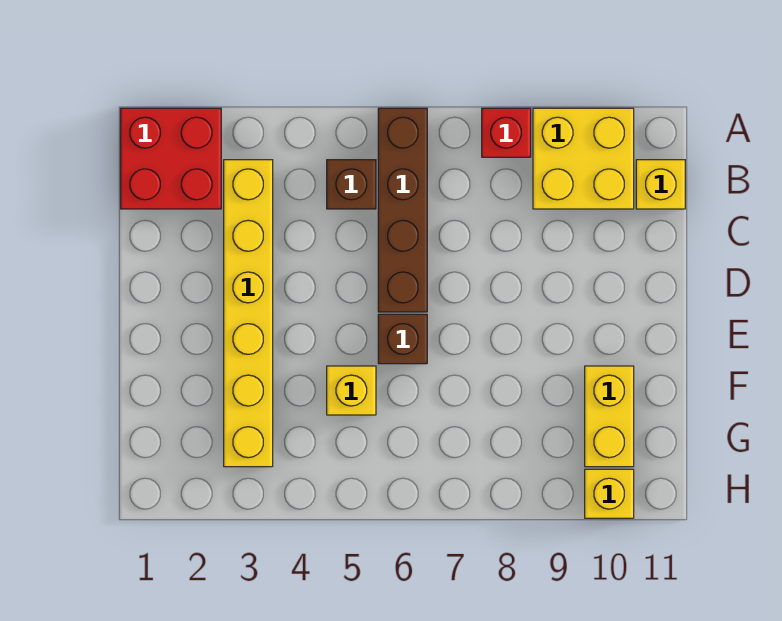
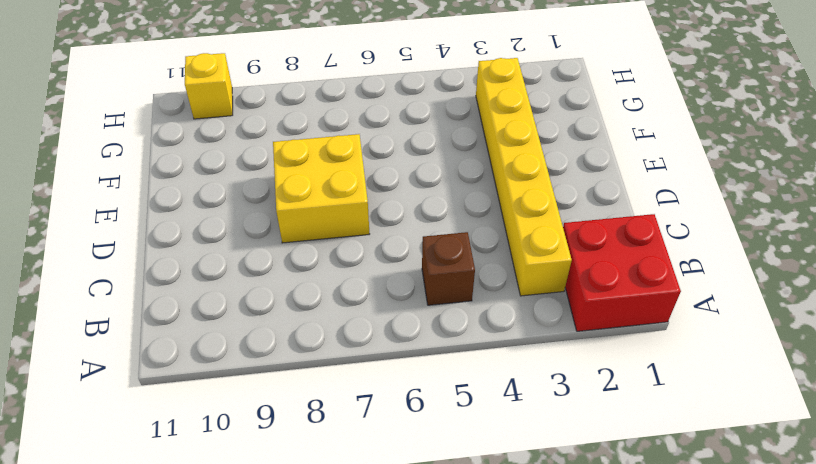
yellow brick D7:E8 level 1 -> yellow brick A9:B10 level 1
none -> brown brick A6:D6 level 1
none -> red brick A8 level 1

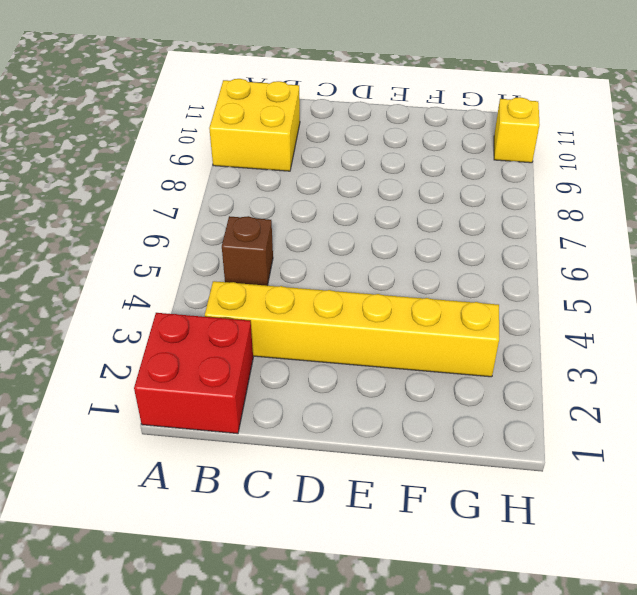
none -> brown brick A6:D6 level 1
none -> red brick A8 level 1

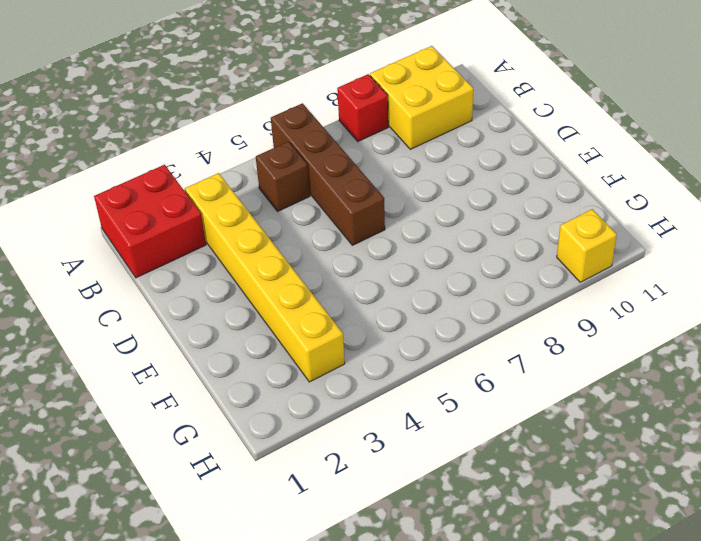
none -> yellow brick B11 level 1
none -> brown brick E6 level 1

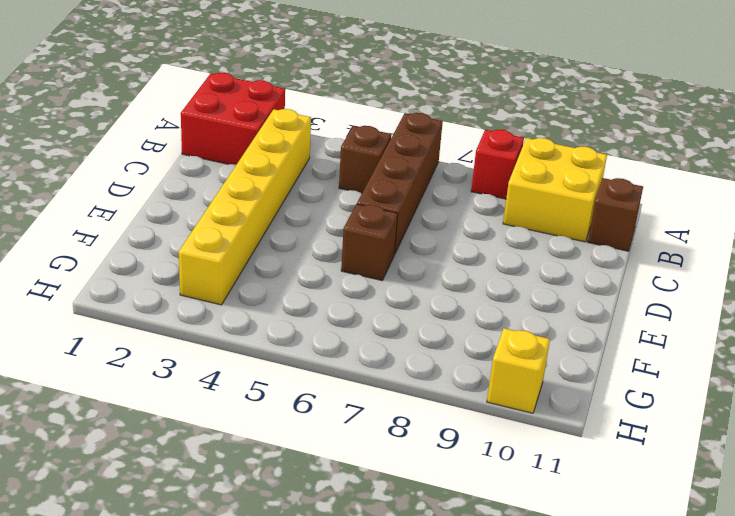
brown brick B11 level 1 -> yellow brick B11 level 1
none -> yellow brick F5 level 1
none -> yellow brick F10:G10 level 1

